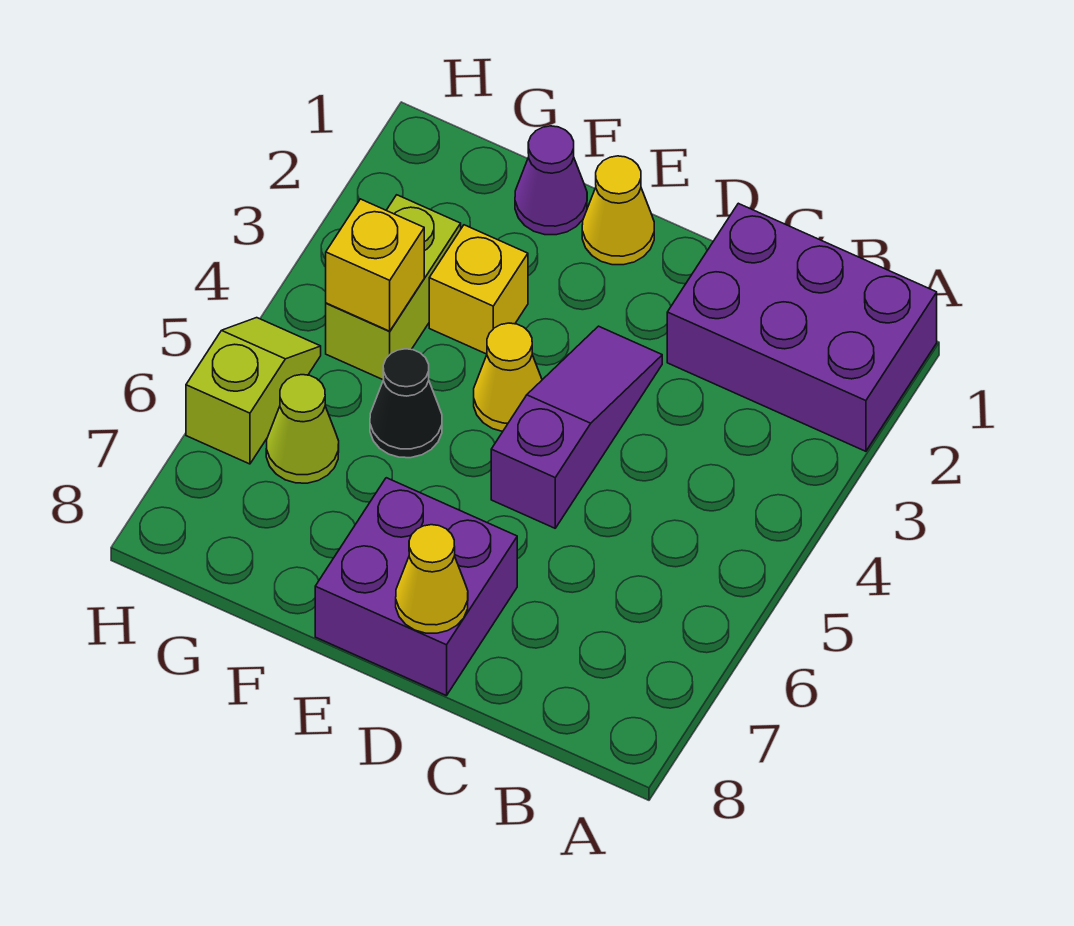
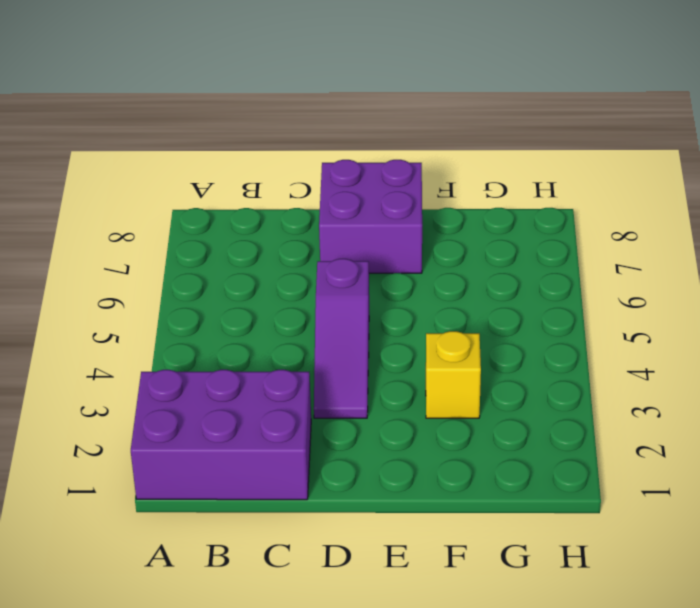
none -> yellow cone E1 level 1
none -> yellow cone E4 level 1
none -> purple cone F1 level 1

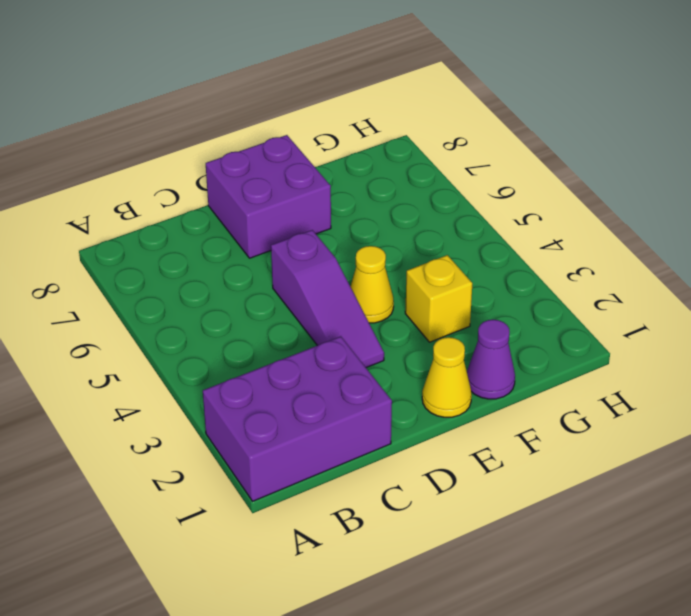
none -> black cone F5 level 1
none -> lime brick G3:G4 level 1
none -> lime cone G6 level 1

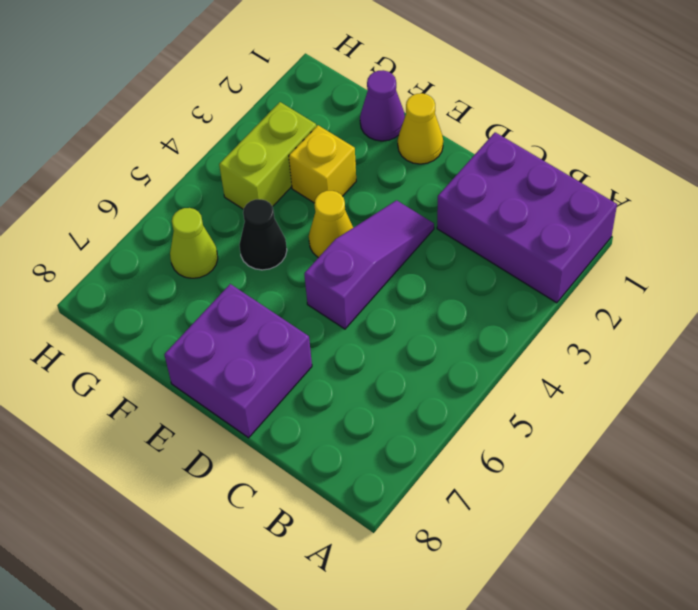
none -> lime slope H5:H6 level 1 top 6
none -> yellow cone D8 level 2
none -> yellow brick G4 level 2

